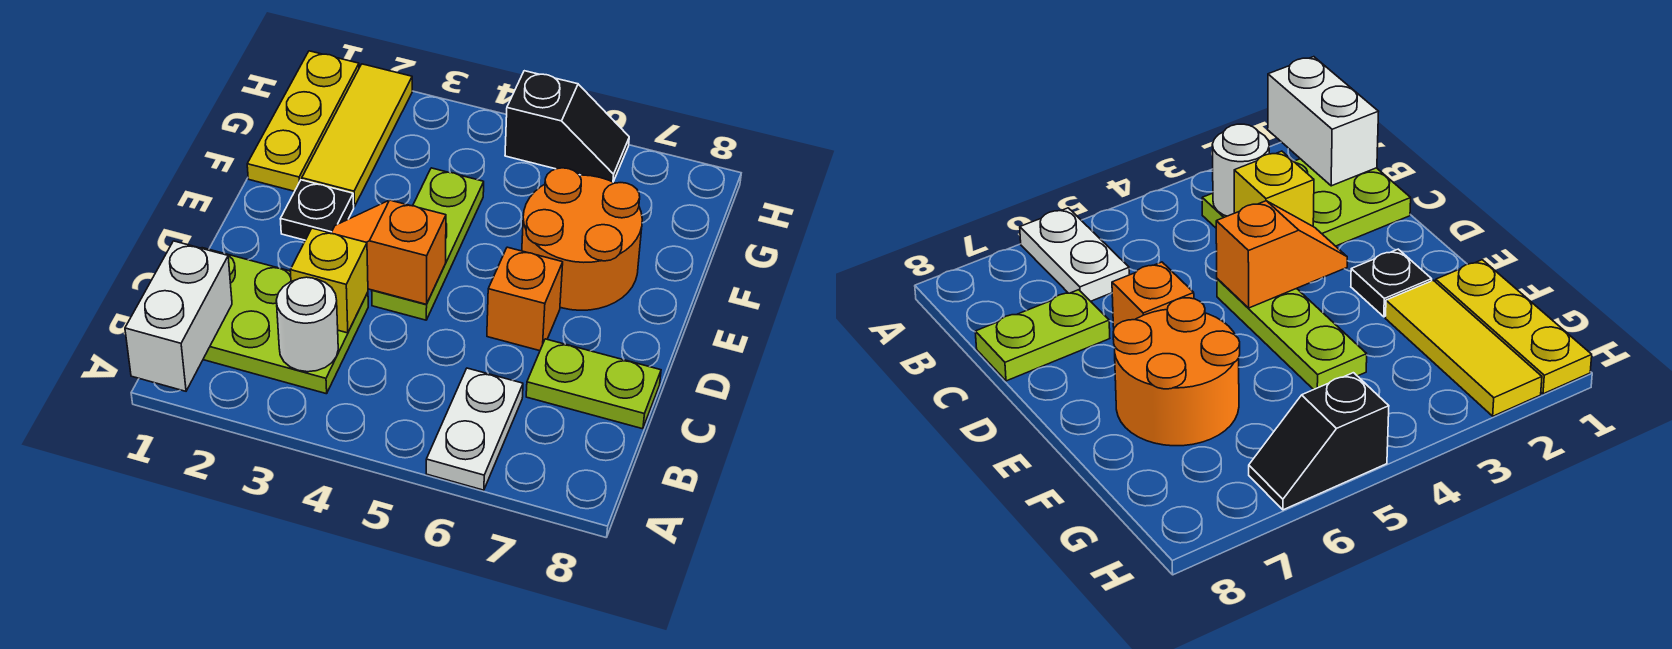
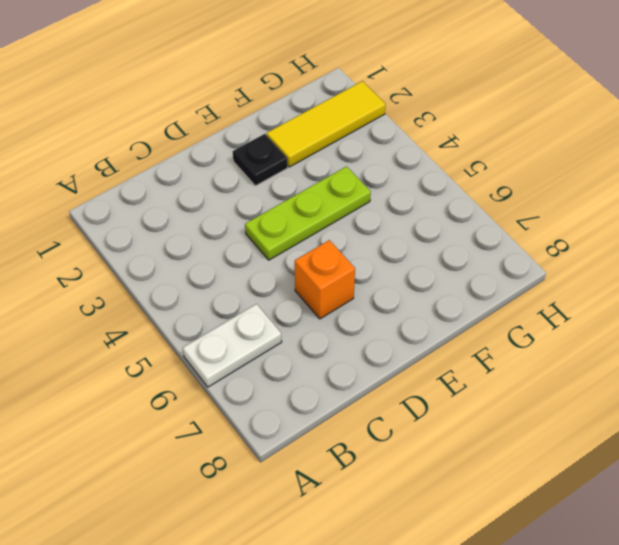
none -> lime plate B1:C3 level 1
none -> lime plate C7:C8 level 1
none -> orange round brick E6:F7 level 1

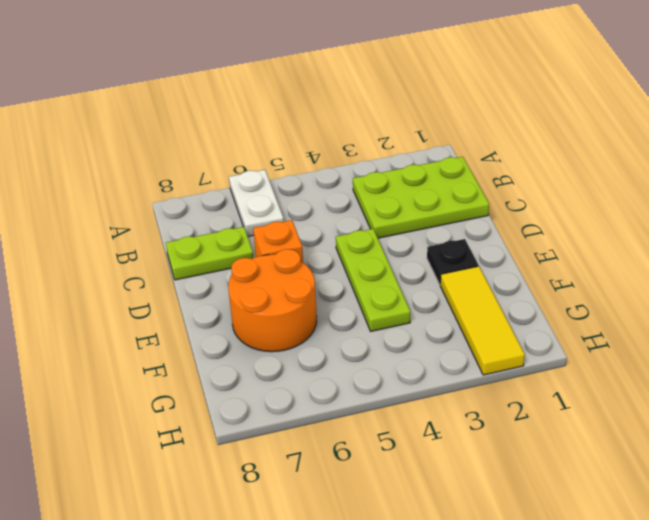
none -> yellow plate F1:H1 level 1
none -> black slope H5:H6 level 1 top 5
none -> white brick A1:B1 level 2

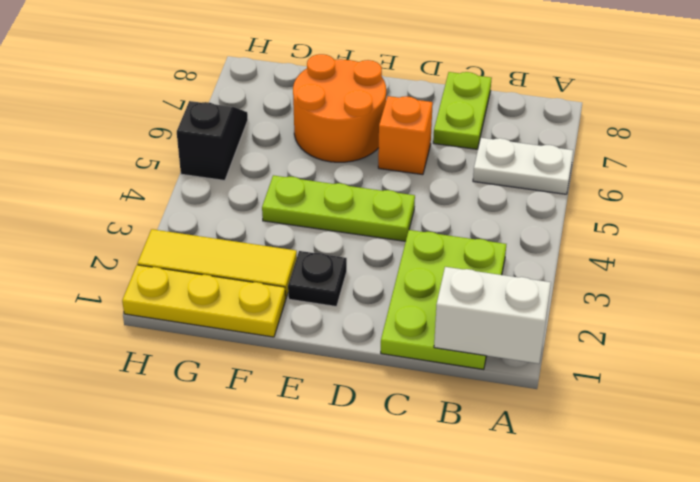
none -> white round brick B3 level 2
none -> yellow brick C3 level 2
none -> orange slope D3:D4 level 2 top 4

